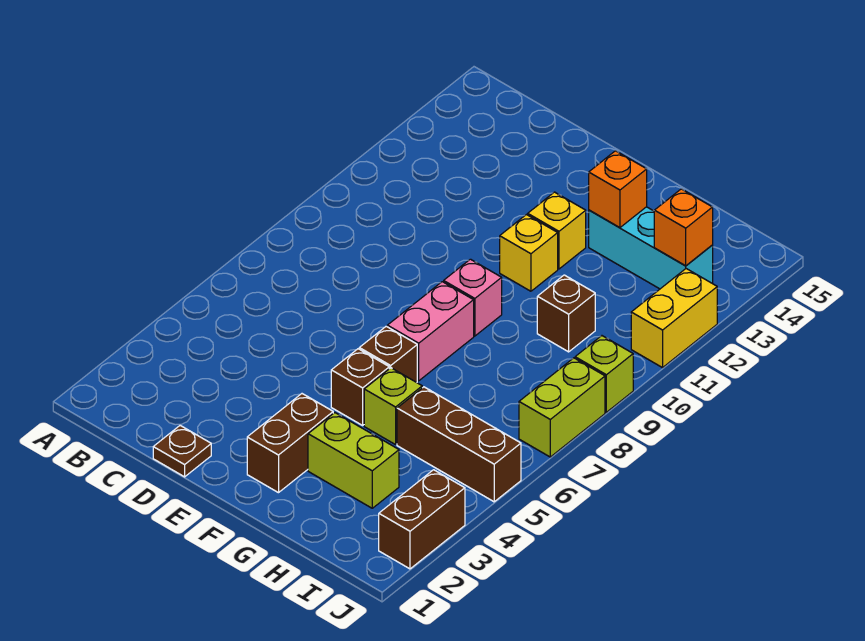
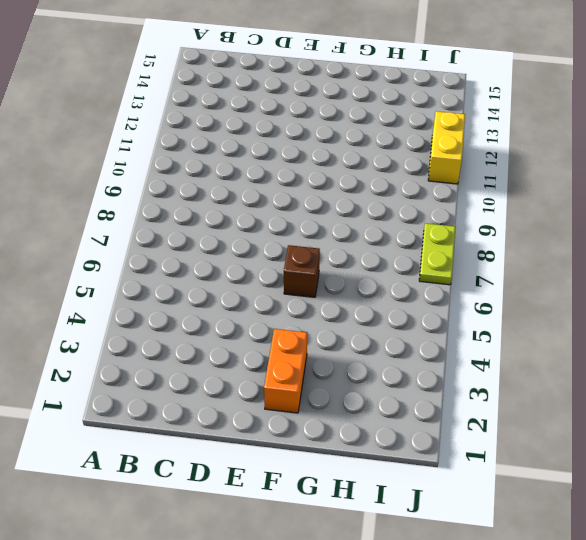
orange brick F2:F3 level 1 -> brown brick F2:F3 level 1
lime plate J7:J8 level 1 -> lime brick J7:J8 level 1
none -> brown plate D1 level 1
none -> brown brick F5 level 1
none -> pink brick F7:F8 level 1

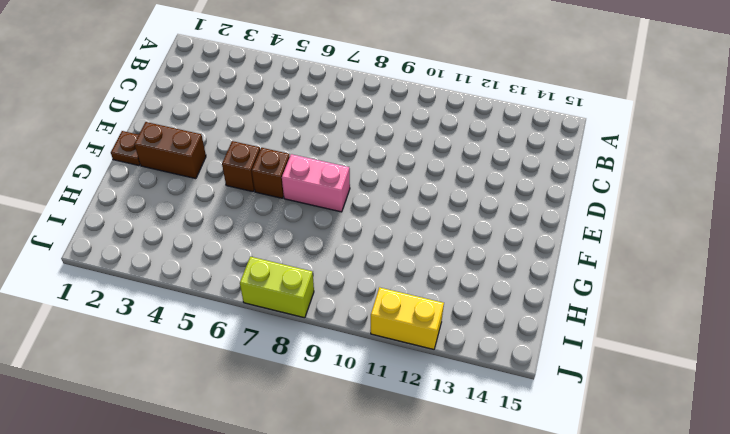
brown plate F1 level 1 -> brown plate D1 level 1
none -> pink brick F9 level 1
none -> yellow brick F11 level 1
none -> yellow brick F12 level 1

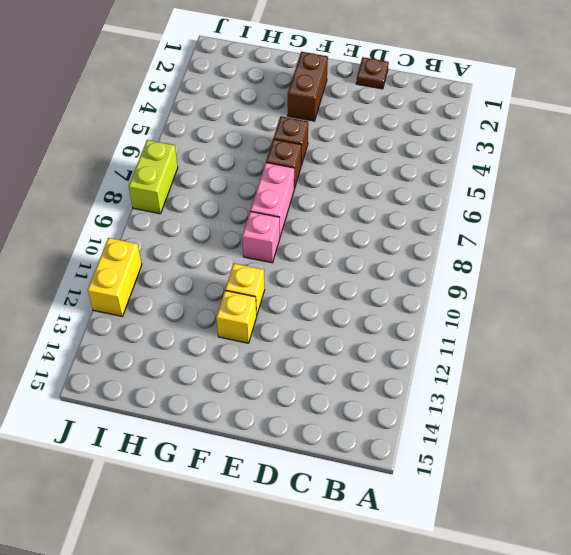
none -> lime brick G3:H3 level 1
none -> lime brick G5 level 1
none -> cyan brick G13:I13 level 1

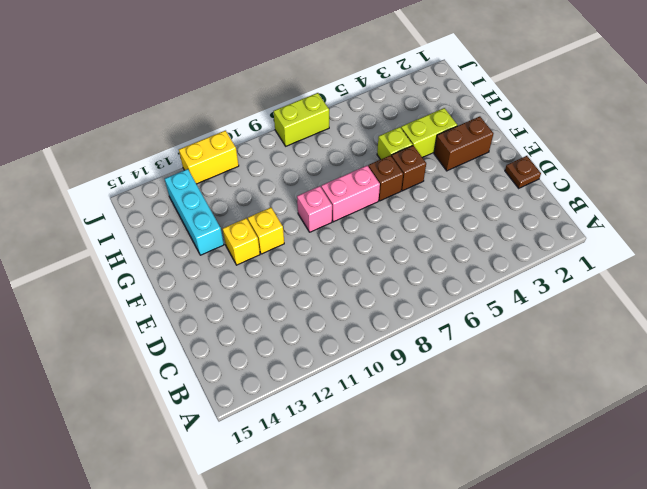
lime brick G3:G4 level 1 -> lime brick G3:H3 level 1
none -> brown brick H5:J5 level 1
none -> brown brick H10 level 1
none -> brown brick J2:J3 level 1

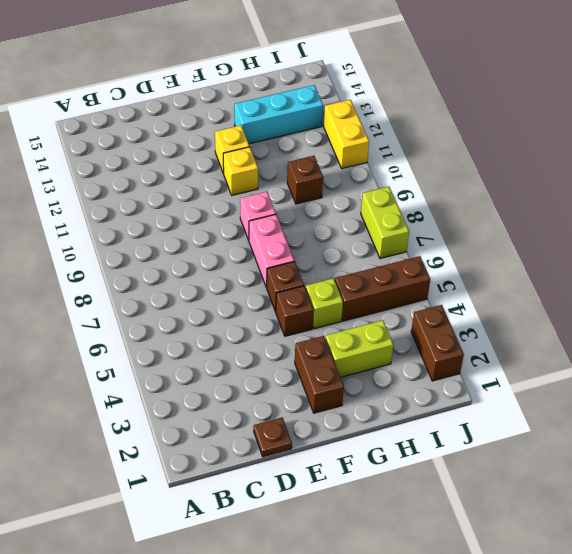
none -> lime brick J9 level 1
none -> orange brick G13 level 2
none -> orange brick I13 level 2

